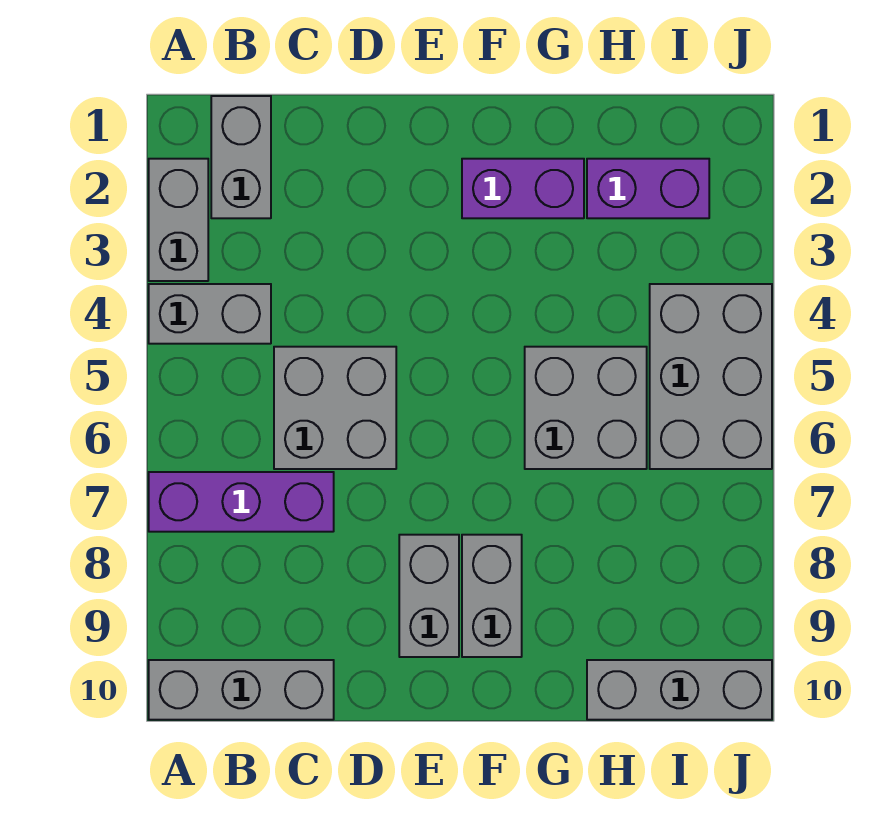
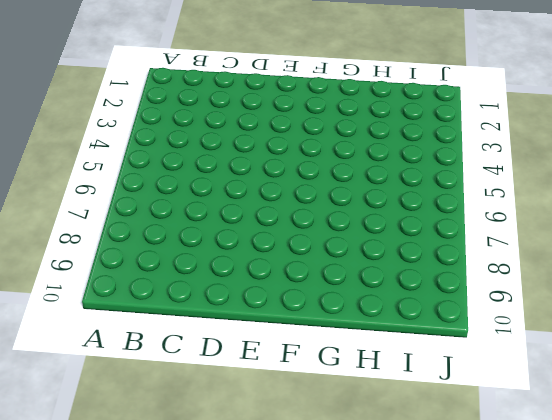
none -> grey brick A2:A3 level 1
none -> grey brick A4:B4 level 1
none -> purple brick A7:C7 level 1

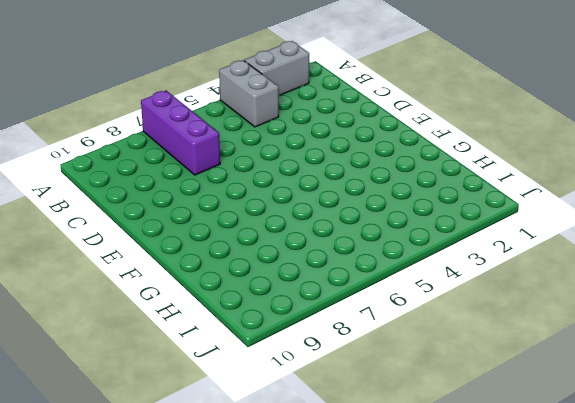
none -> grey brick A10:C10 level 1
none -> grey brick B1:B2 level 1
none -> grey brick C5:D6 level 1

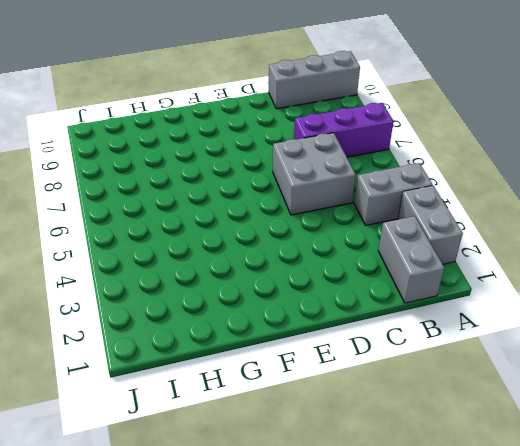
none -> grey brick E8:E9 level 1
none -> purple brick F2:G2 level 1
none -> grey brick F8:F9 level 1

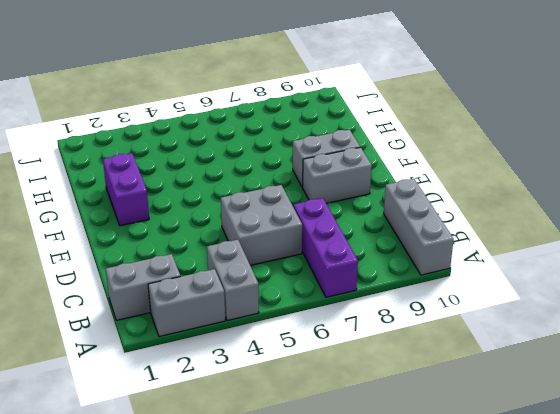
none -> grey brick G5:H6 level 1
none -> purple brick H2:I2 level 1
none -> grey brick H10:J10 level 1

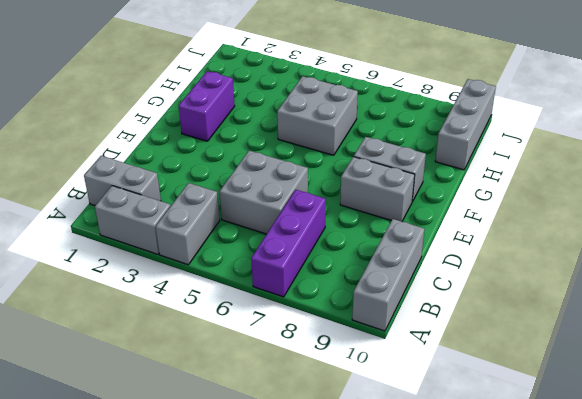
none -> purple brick H2:I2 level 1
none -> grey brick I4:J6 level 1

